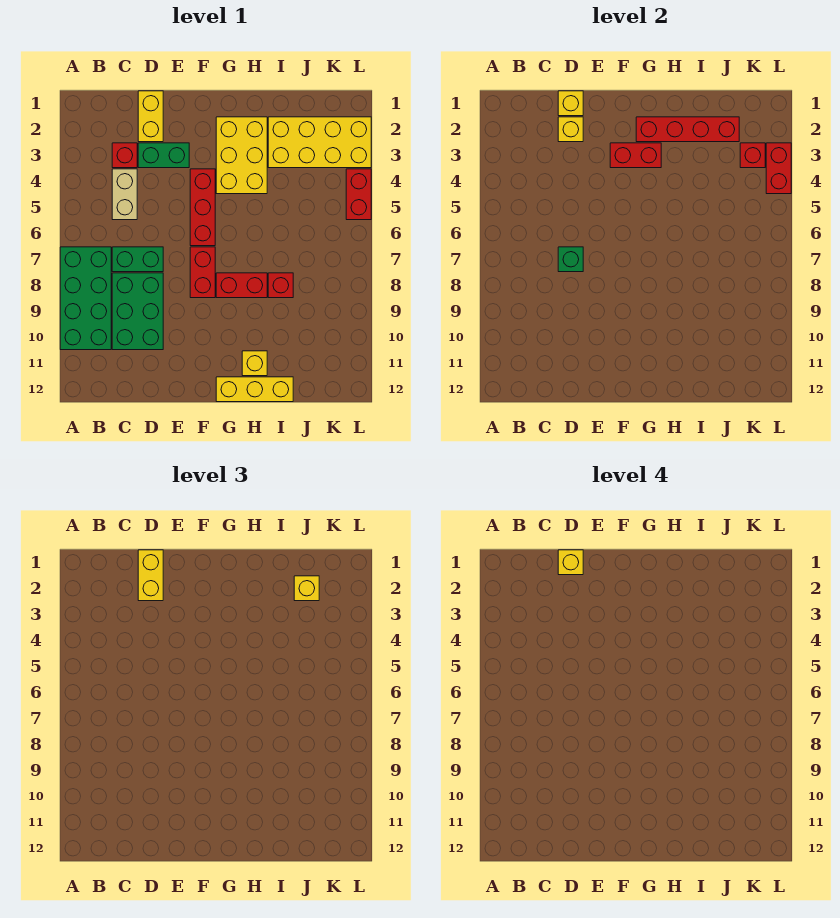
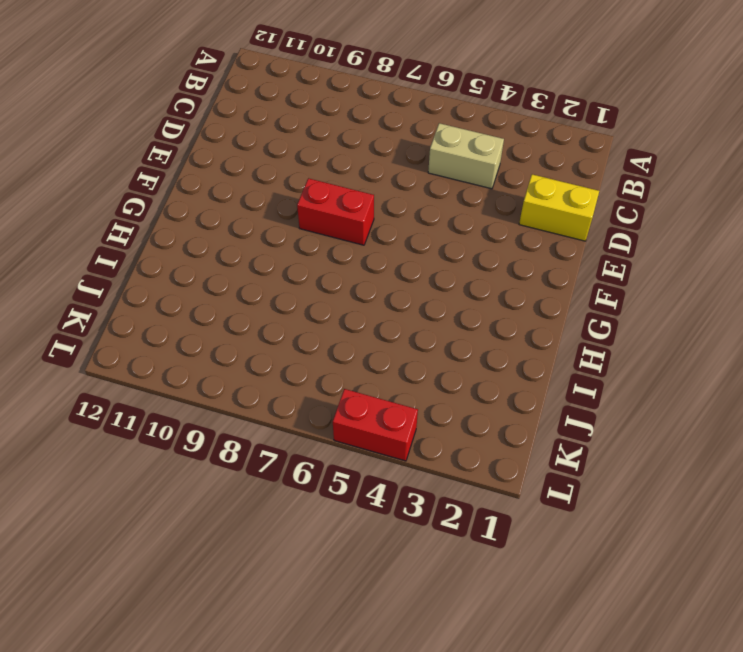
none -> green brick A7:B10 level 1
none -> red brick C3 level 1
none -> green brick C7:D7 level 1

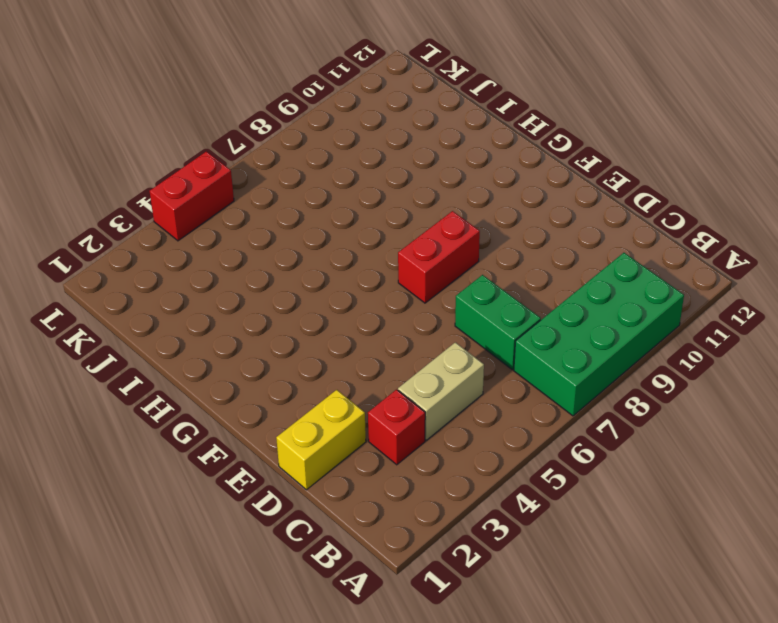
none -> green brick C8:D10 level 1
none -> green brick D3:E3 level 1
none -> red brick F4:F6 level 1

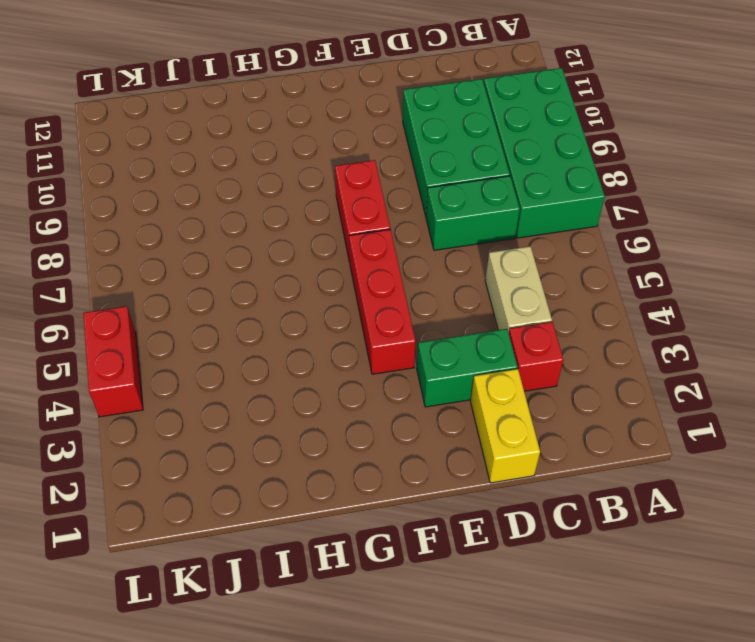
none -> yellow brick G2:H4 level 1
none -> red brick G8:H8 level 1
none -> yellow brick G12:I12 level 1

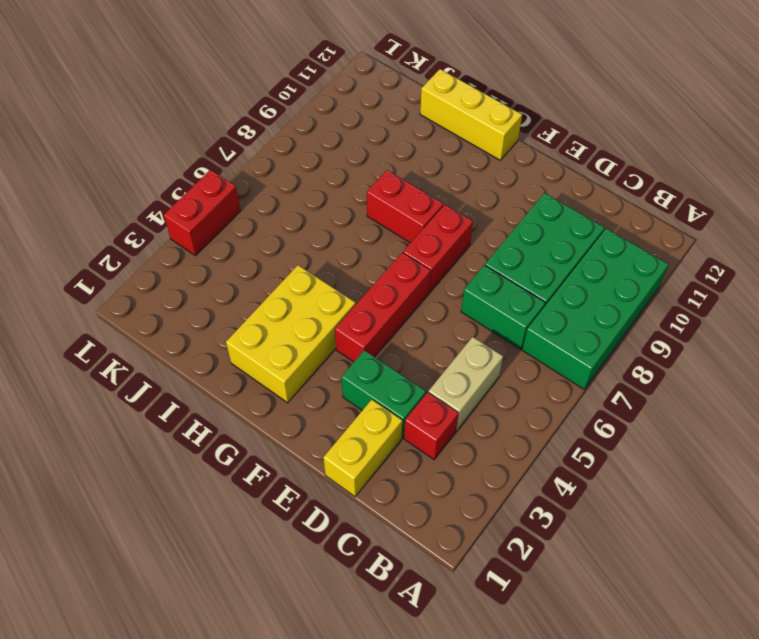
none -> yellow brick H11 level 1
none -> yellow brick I2:L3 level 1
none -> red brick I8 level 1

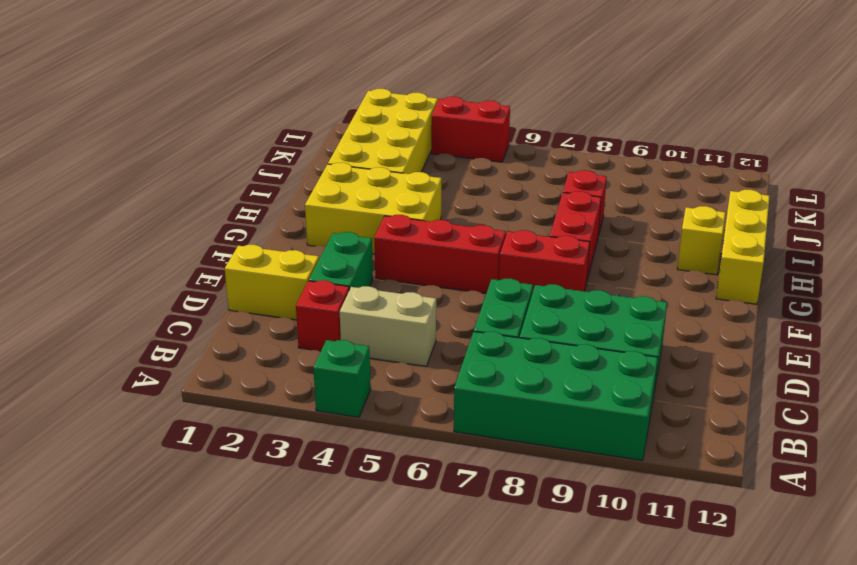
green brick A4 level 1 -> green brick D7 level 2
none -> yellow brick D1 level 2
none -> yellow brick D2 level 2
none -> red brick F3:G3 level 2

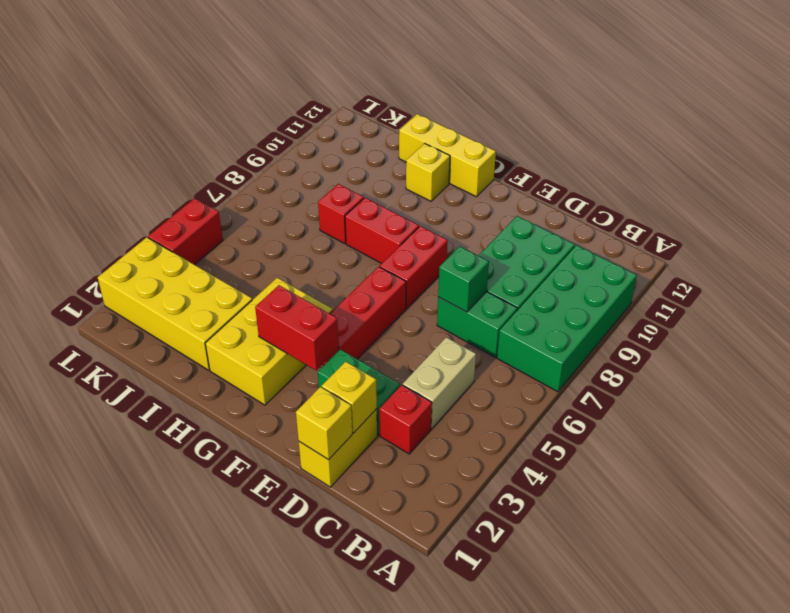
none -> red brick G2:J2 level 2
none -> red brick K3 level 2
none -> red brick L3:L4 level 2

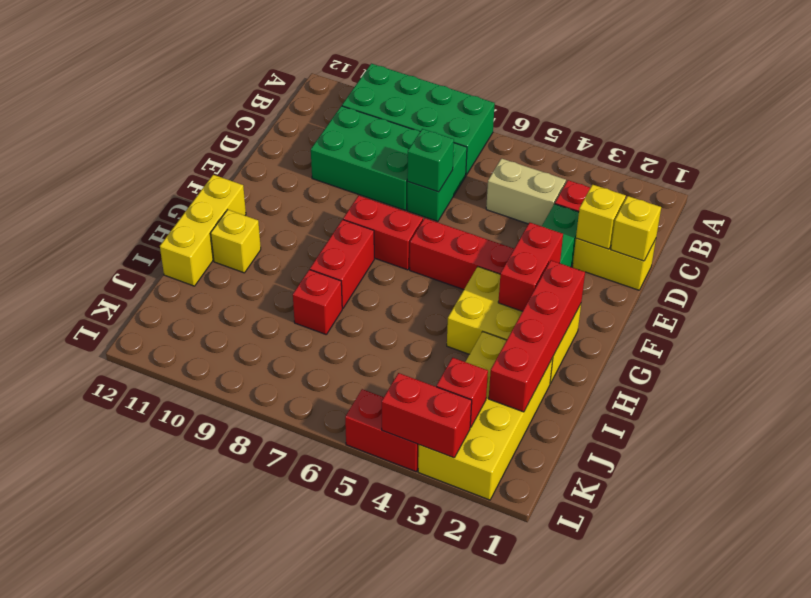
none -> yellow brick D1:D2 level 3
none -> yellow brick J2 level 3
none -> yellow brick D1 level 4

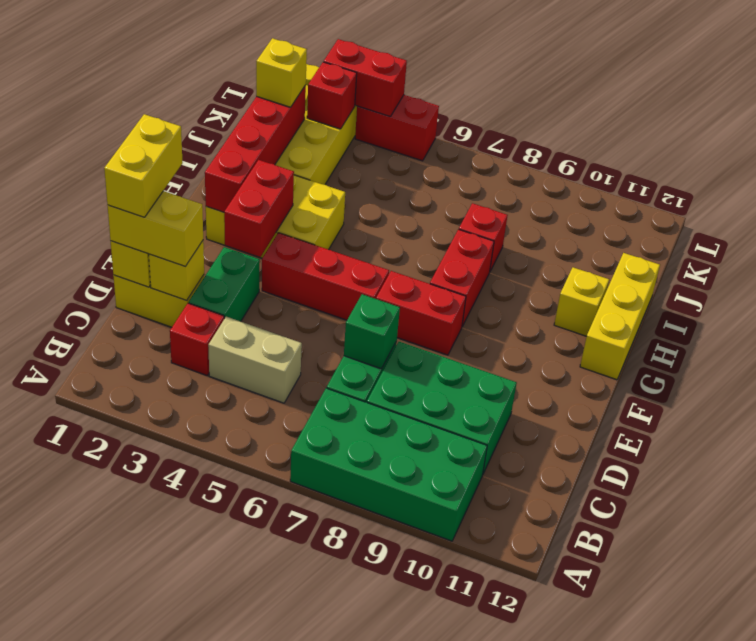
yellow brick D1:E1 level 4 -> yellow brick D1 level 4

